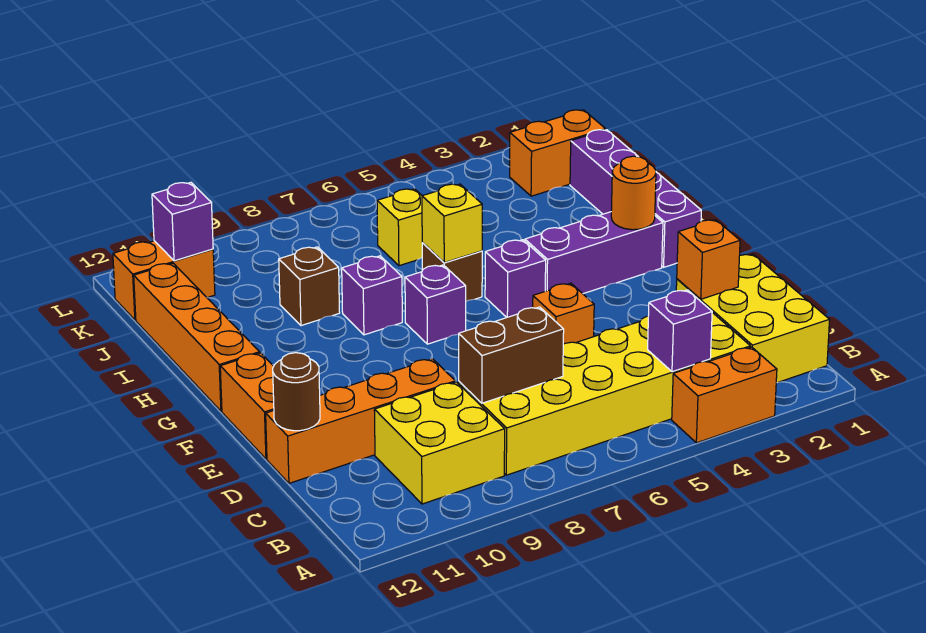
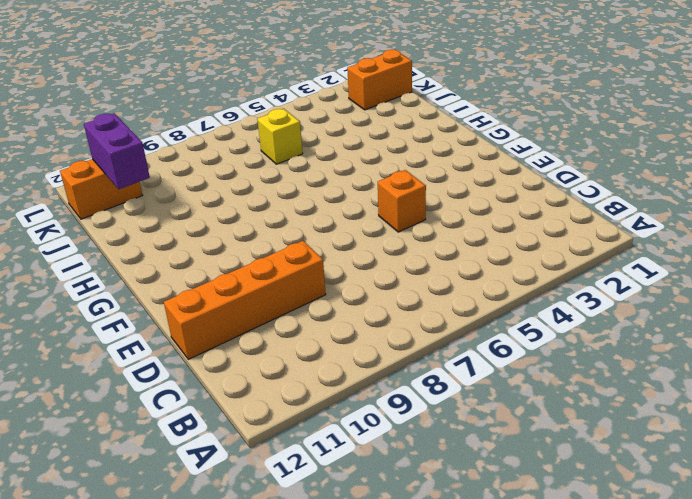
purple brick J11:K11 level 2 -> purple brick K11 level 2
none -> orange brick A3:A4 level 1
none -> yellow brick B1:D2 level 1
none -> yellow brick B3:C8 level 1

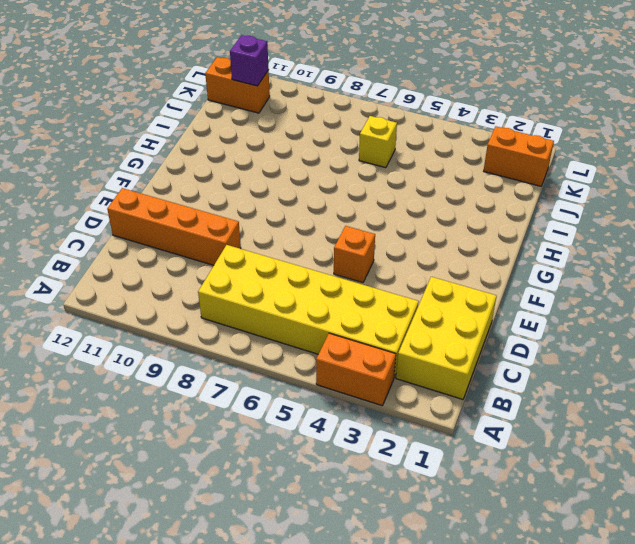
none -> yellow brick B9:C10 level 1
none -> orange brick E12:F12 level 1
none -> purple brick G1:J1 level 1

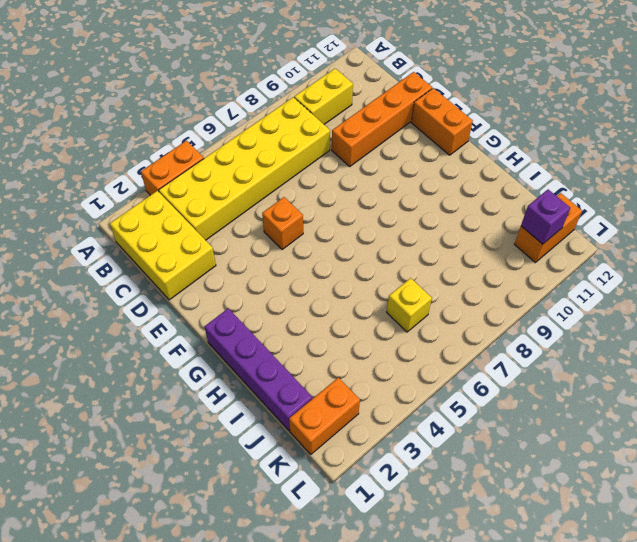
yellow brick B9:B10 level 1 -> yellow brick B9:C10 level 1
none -> purple brick G2:G4 level 1
none -> purple brick G5 level 1
none -> purple brick G7 level 1

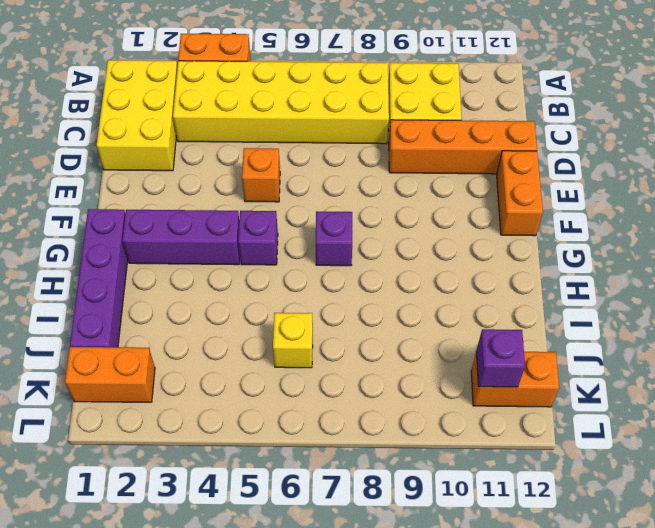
none -> orange brick G12:J12 level 1
none -> brown brick H6 level 1
none -> purple brick H8 level 1

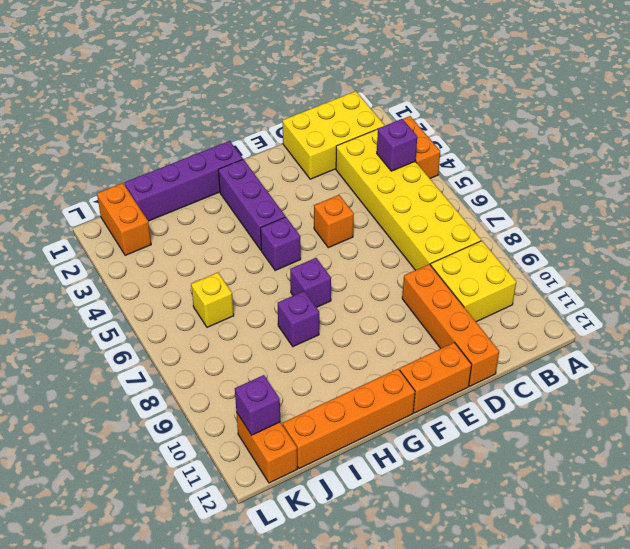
none -> brown brick H6 level 1
none -> brown brick I9 level 1
none -> brown brick C7:C8 level 2

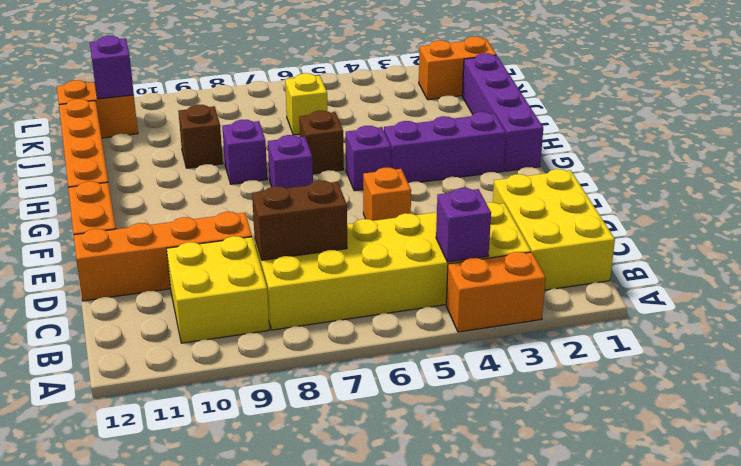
none -> orange brick D2 level 2
none -> brown round brick D12 level 2
none -> orange round brick G2 level 2

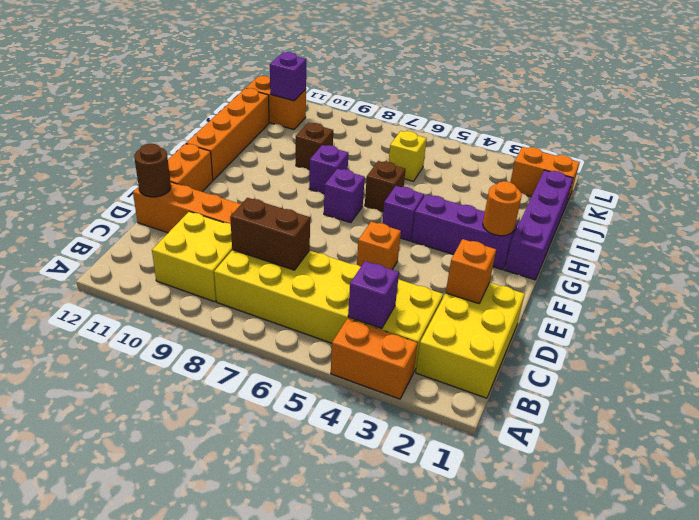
none -> yellow brick H6 level 2

